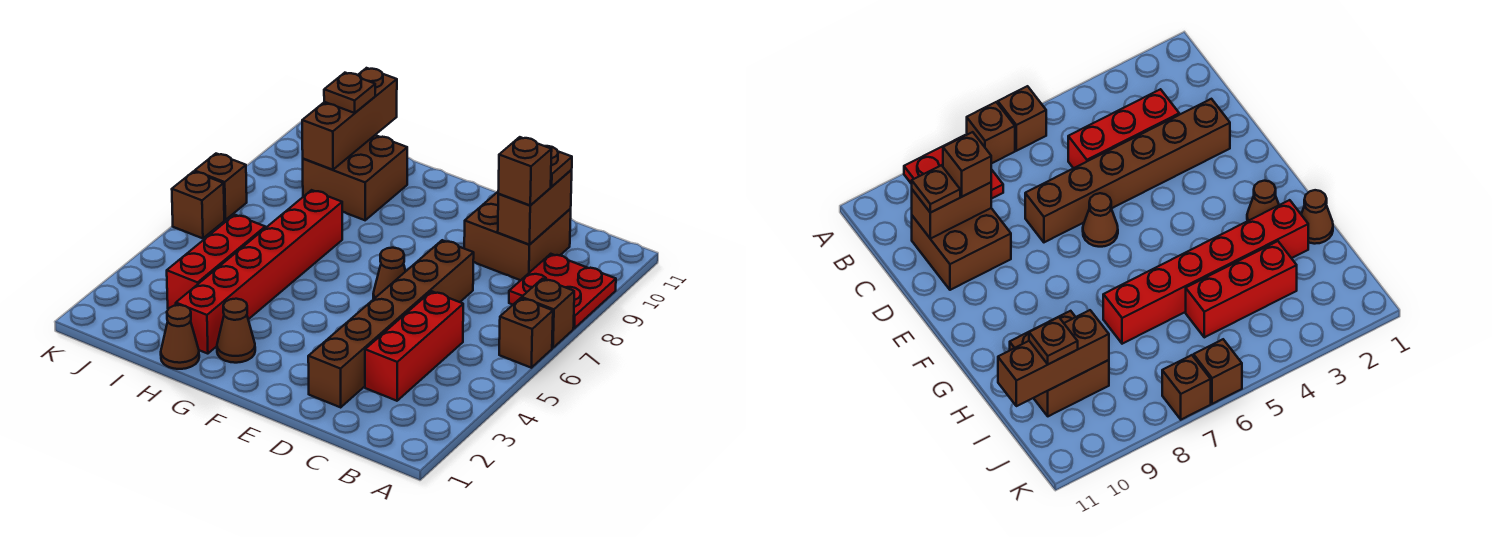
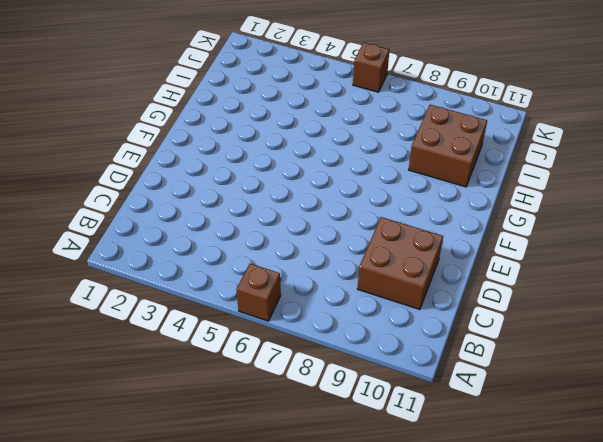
none -> brown brick A7 level 1
none -> red plate A8:B9 level 1
none -> red brick C3:C5 level 1

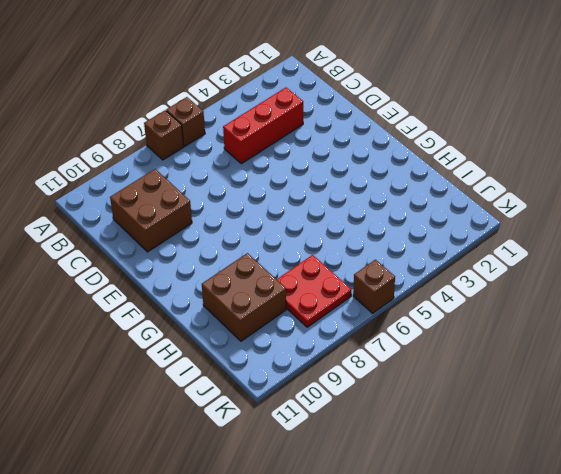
red plate I7:J8 level 1 -> red plate A8:B9 level 1
none -> brown brick D2:D7 level 1
none -> brown cone E6 level 1
none -> brown cone G2 level 1

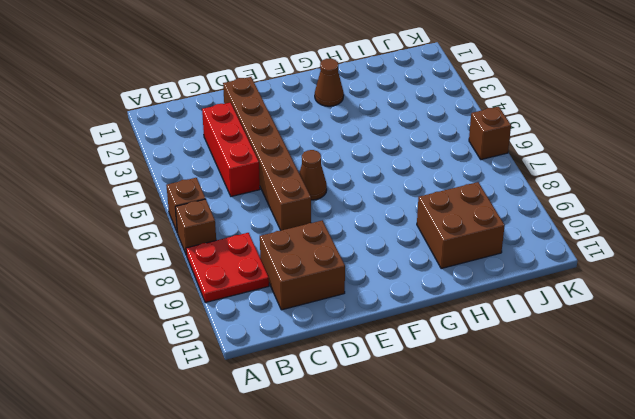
none -> brown cone H1 level 1
none -> red brick H2:H7 level 1
none -> red brick I3:I5 level 1

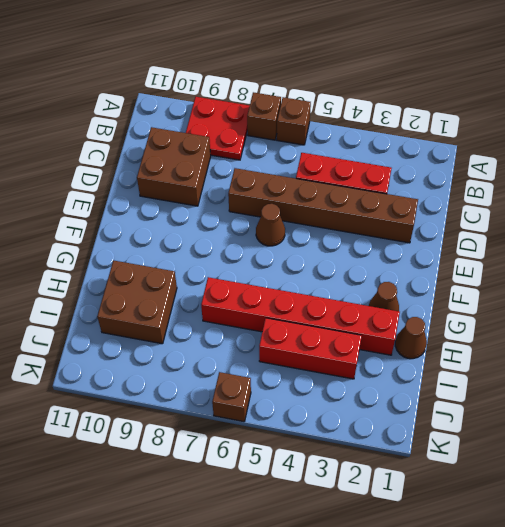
none -> brown brick K7 level 1
none -> brown brick C9:C10 level 2
none -> brown brick I9:I11 level 2

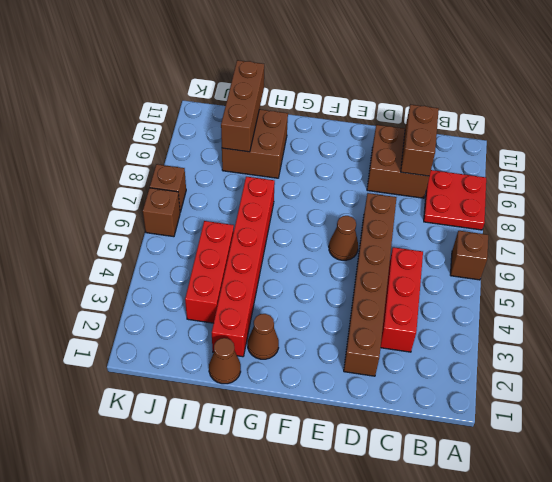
none -> brown brick A7 level 1
none -> brown brick C9 level 3
none -> brown plate C10 level 3

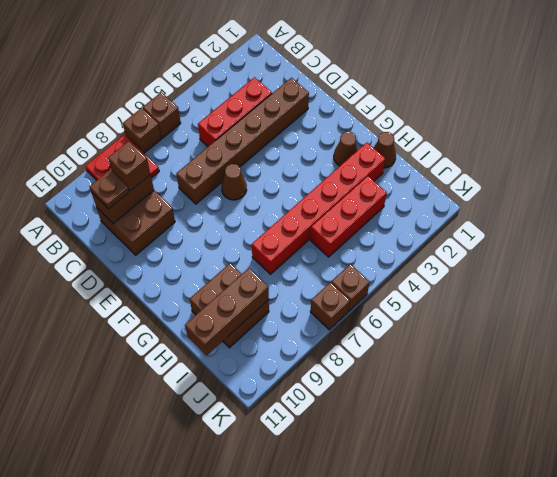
none -> brown plate I10 level 3

